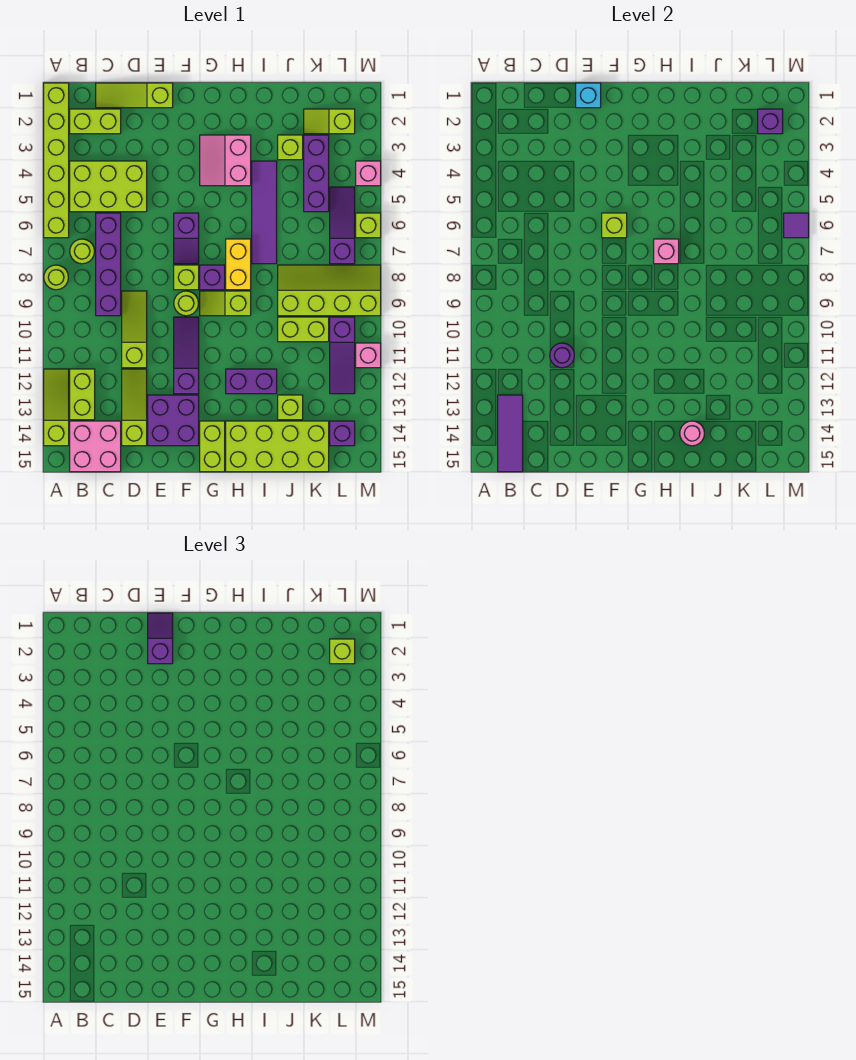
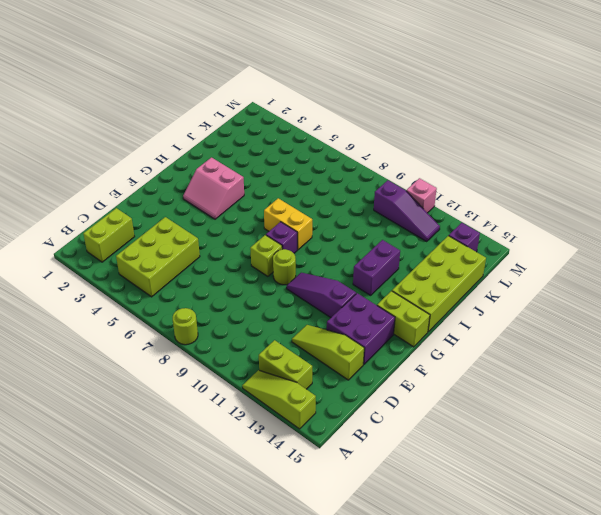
none -> lime brick A1:A6 level 1
none -> lime round brick B7 level 1
none -> pink brick B14:C15 level 1
none -> lime slope C1:E1 level 1 top E

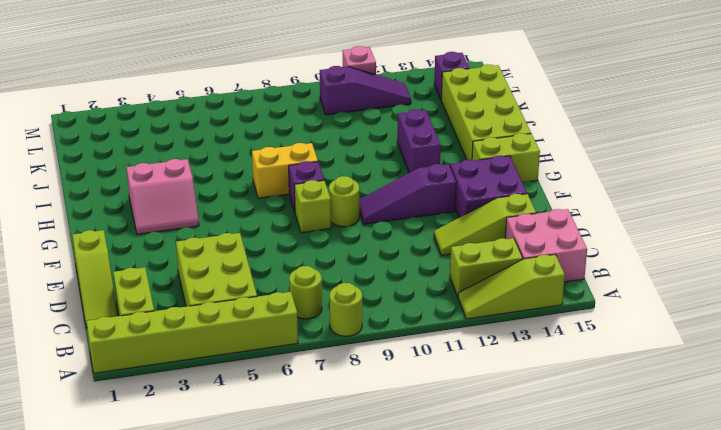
none -> purple brick C6:C9 level 1
none -> lime slope D9:D11 level 1 top 11
none -> purple slope F6:F7 level 1 top 6
none -> lime slope G9:H9 level 1 top H

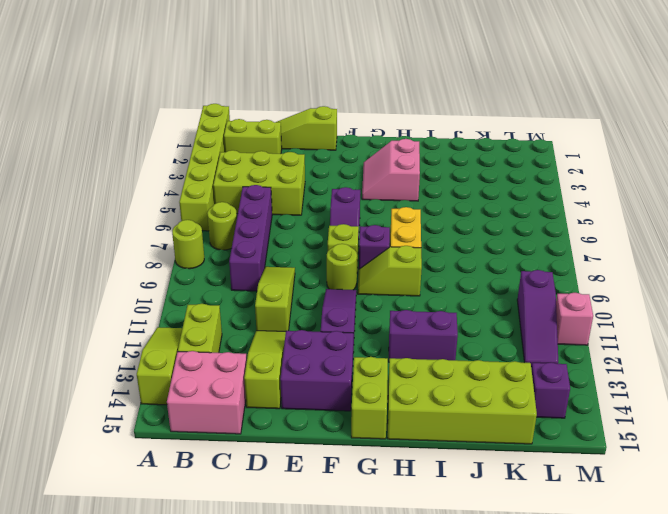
none -> purple tile I4:I7 level 1
none -> lime brick J3 level 1
none -> lime slope J8:M9 level 1 top 9
none -> lime brick J10:K10 level 1

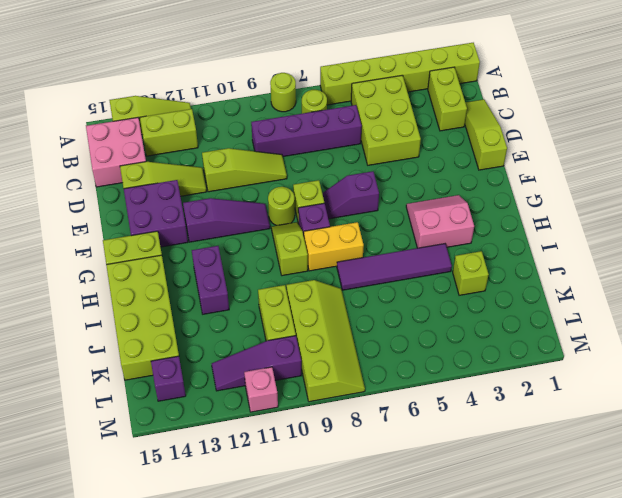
none -> lime brick J13 level 1
none -> lime slope K2:L2 level 1 top L
none -> purple brick K3:K5 level 1
none -> purple slope L5:L7 level 1 top 7

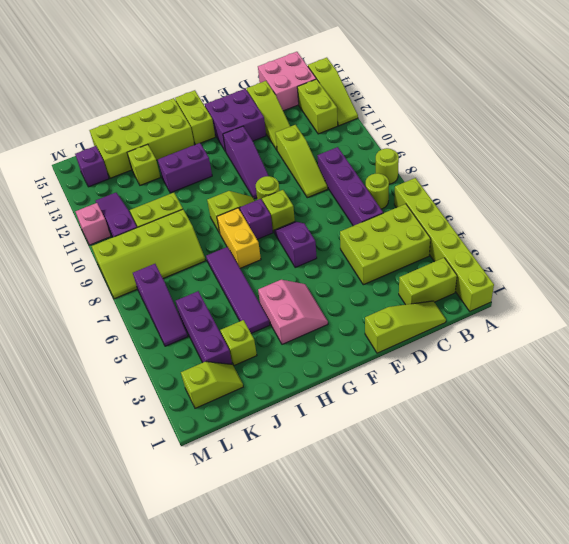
none -> pink brick M4 level 1
none -> lime brick M6 level 1
none -> purple tile B13:B15 level 2
none -> purple round brick D11 level 2

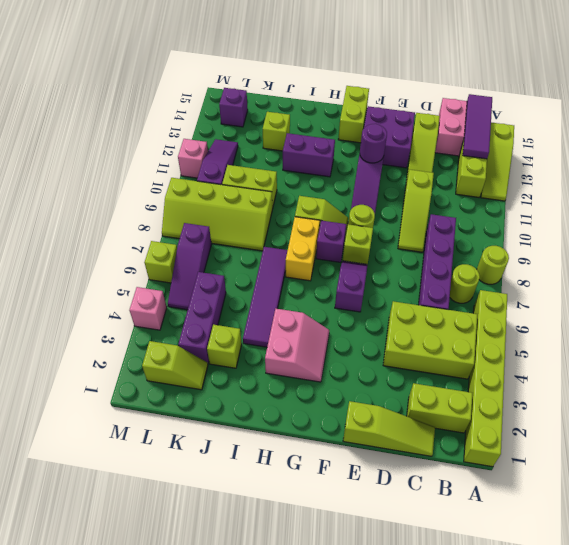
purple round brick F12 level 2 -> purple round brick D11 level 2
none -> lime brick H14:K15 level 1
none -> cyan brick E1 level 2
none -> lime brick F6 level 2
none -> pink brick H7 level 2

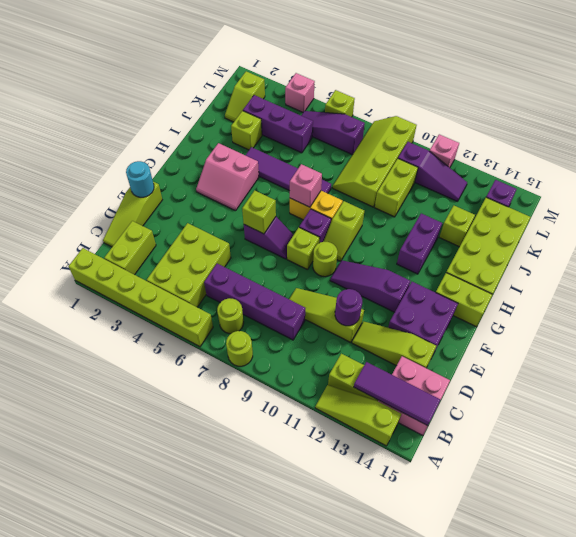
cyan round brick E1 level 2 -> cyan brick E1 level 2
none -> pink round brick I14 level 2
none -> purple brick L2 level 2
none -> purple tile M6 level 2
none -> purple slope E1:E2 level 3 top 2

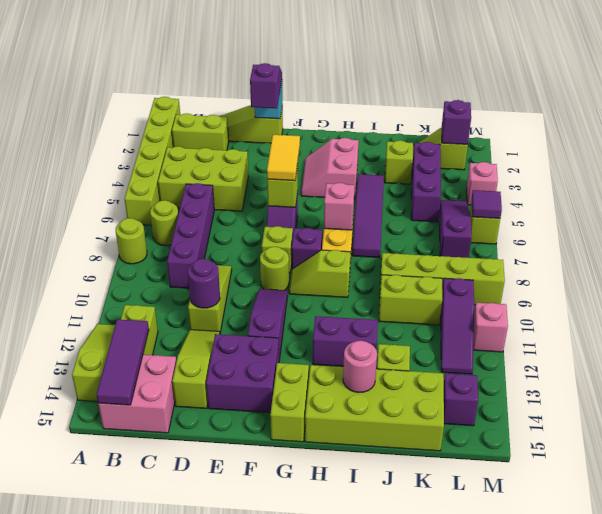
yellow tile F5:F6 level 3 -> none
none -> lime brick L2 level 3

